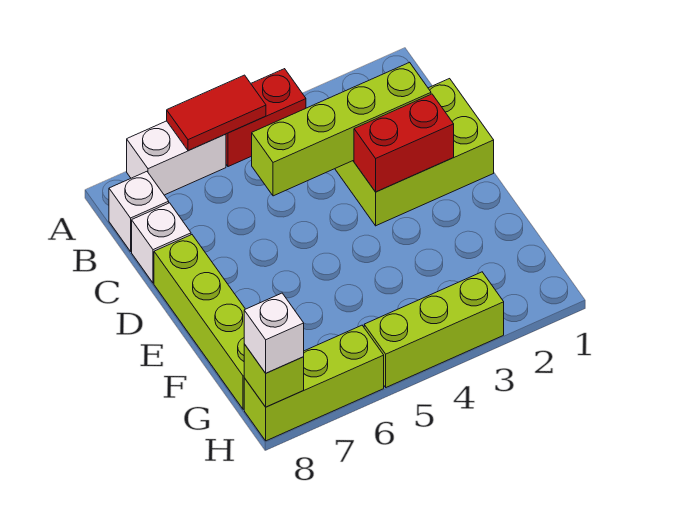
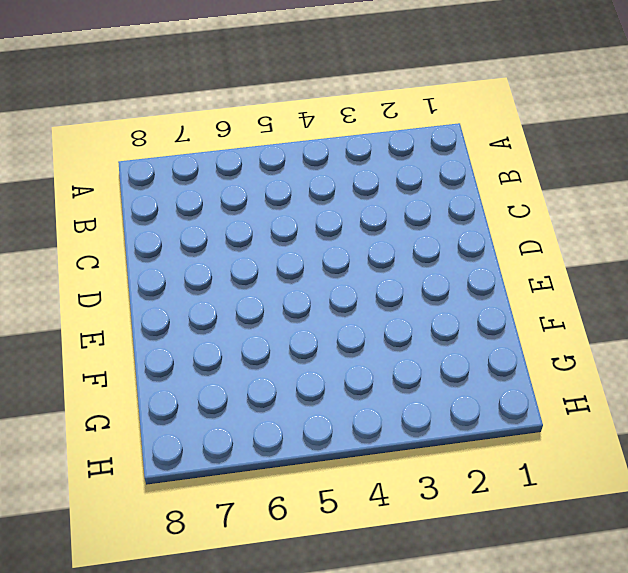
none -> red brick A4:A5 level 1
none -> white brick A6:A7 level 1
none -> white brick B8 level 1

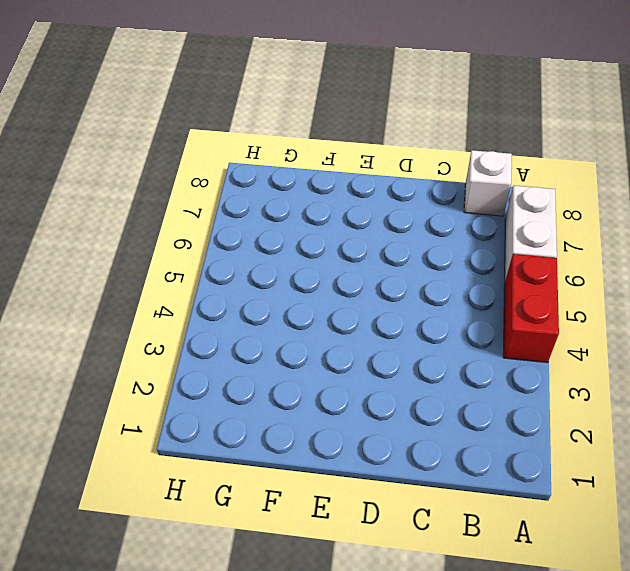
none -> lime brick C1:D3 level 1
none -> white brick C8 level 1
none -> lime brick D8:G8 level 1

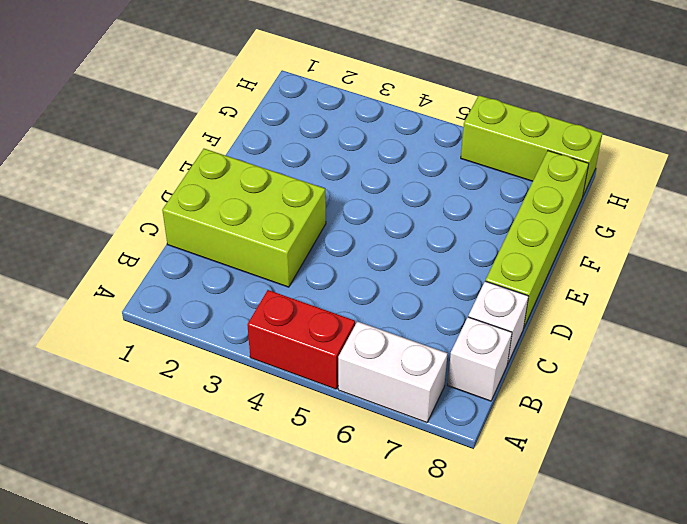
none -> lime brick H3:H5 level 1
none -> red tile A5:A6 level 2
none -> lime brick C2:C5 level 2

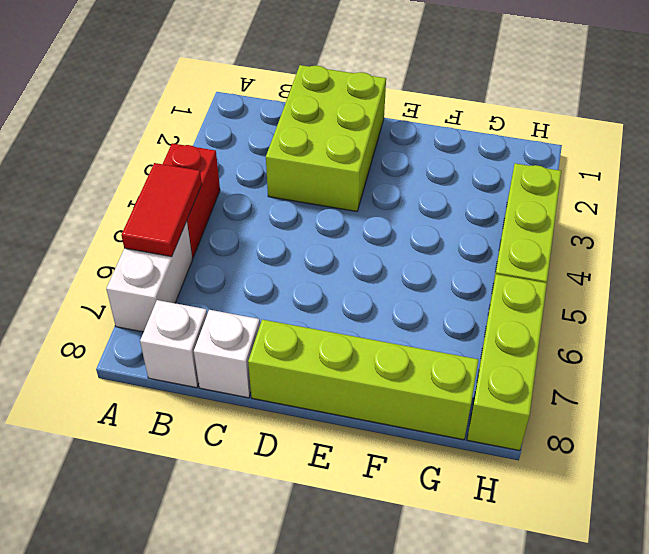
none -> lime brick C2:C5 level 2
none -> red brick D2:D3 level 2
none -> lime brick H8 level 2

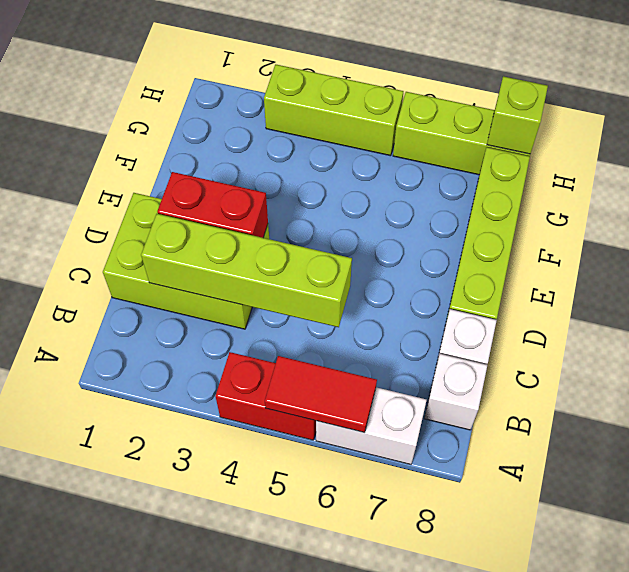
none -> white brick H8 level 3

